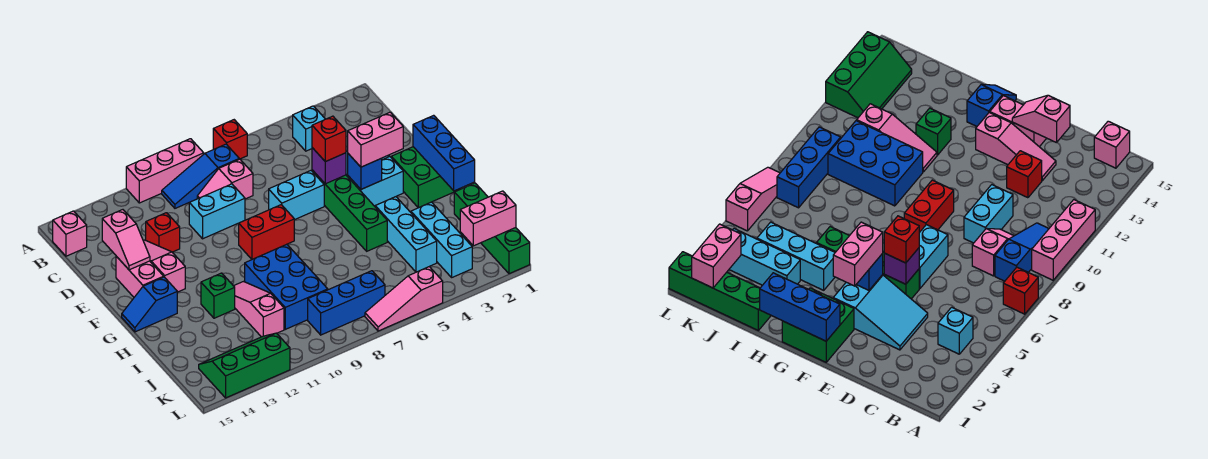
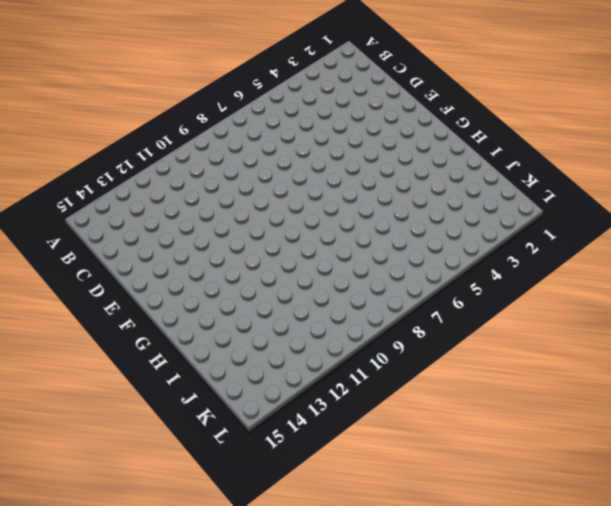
none -> red brick A7 level 1
none -> pink brick A9:A11 level 1
none -> cyan brick B4 level 1
none -> blue slope B8:B10 level 1 top 8

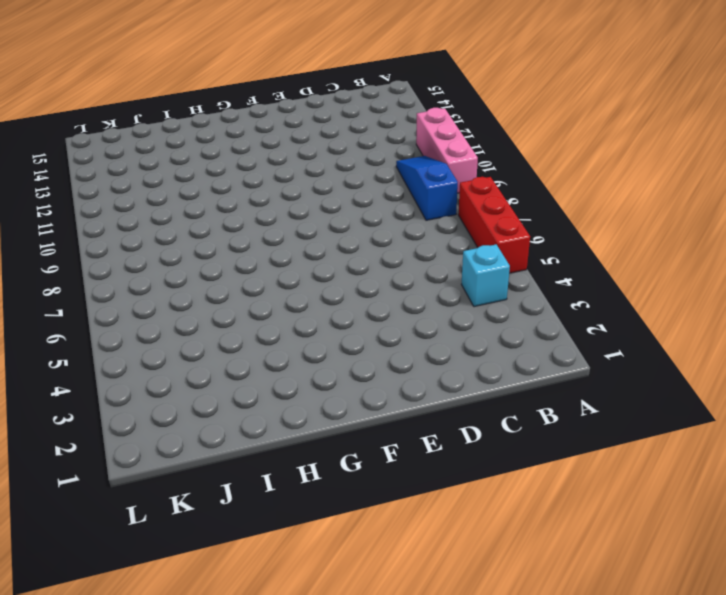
red brick A5:A7 level 1 -> red brick A7 level 1
none -> pink brick B15 level 1
none -> pink slope C8:C9 level 1 top 8
none -> cyan slope D3:F4 level 1 top F
none -> cyan brick D9:D10 level 1

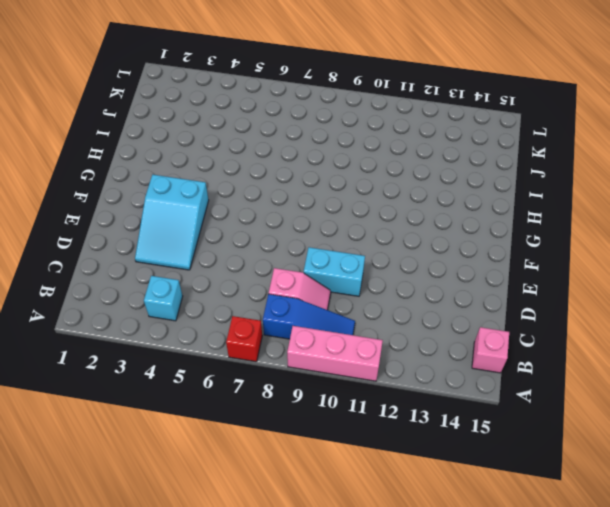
none -> red brick D12 level 1
none -> pink slope D13:F13 level 1 top F
none -> green brick E5:H5 level 1
none -> cyan brick E6:E7 level 1

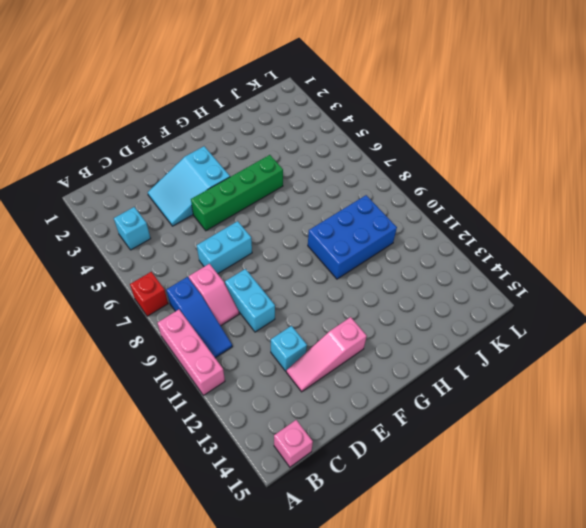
cyan brick D7:E7 level 1 -> cyan brick E6:E7 level 1
cyan brick D12 level 1 -> red brick D12 level 1
none -> pink brick E14:F14 level 1
none -> green brick F1:G2 level 1
none -> red brick F8:F9 level 1
none -> blue slope G14:G15 level 1 top 14

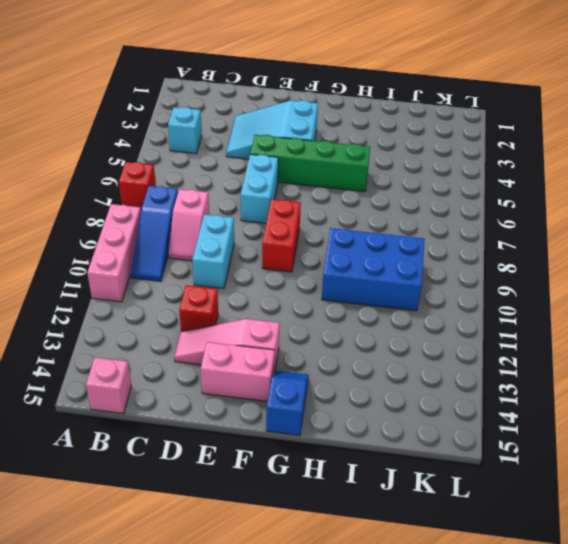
blue slope G14:G15 level 1 top 15 -> blue slope G14:G15 level 1 top 14
none -> green brick F1:G2 level 1
none -> cyan brick H4:J4 level 1
none -> pink slope H11:J11 level 1 top J
none -> green brick H12 level 1

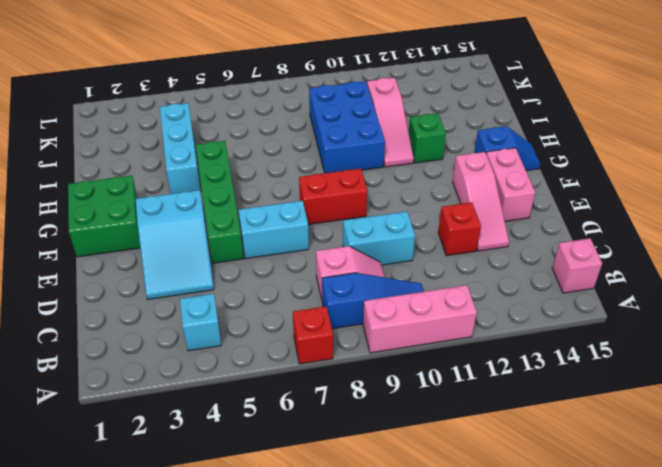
none -> green brick I1:L1 level 1
none -> cyan brick I3:K3 level 1
none -> blue brick K7:K9 level 1
none -> green slope K12:L14 level 1 top L

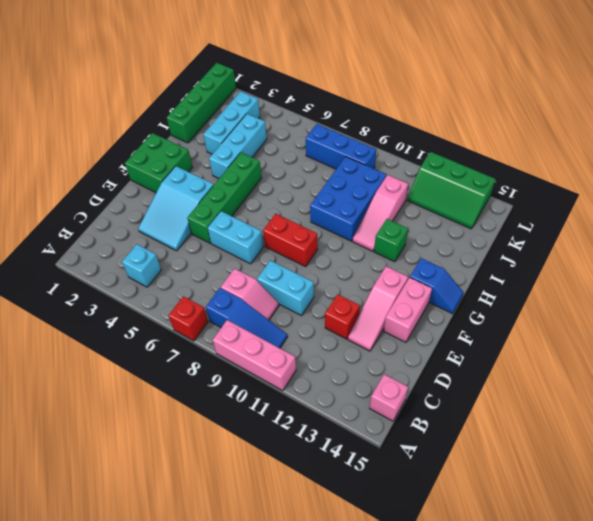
none -> pink slope L5:L7 level 1 top 5
none -> pink slope D14:E14 level 2 top D
none -> purple brick E5 level 2
none -> blue brick F1:H1 level 2

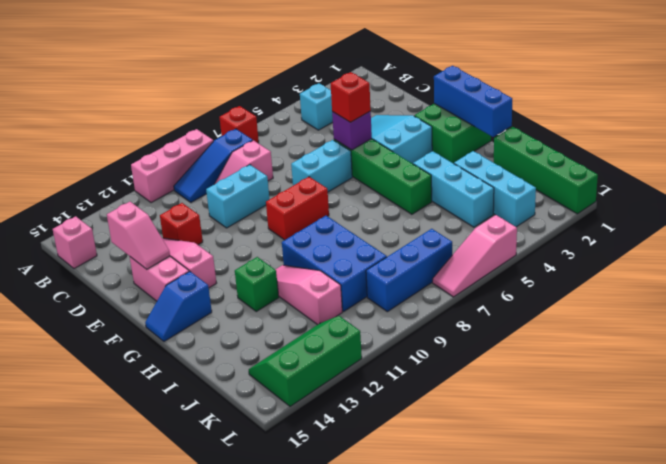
none -> blue brick F4 level 2
none -> pink brick K1:K2 level 2
none -> pink brick F3:F4 level 3

